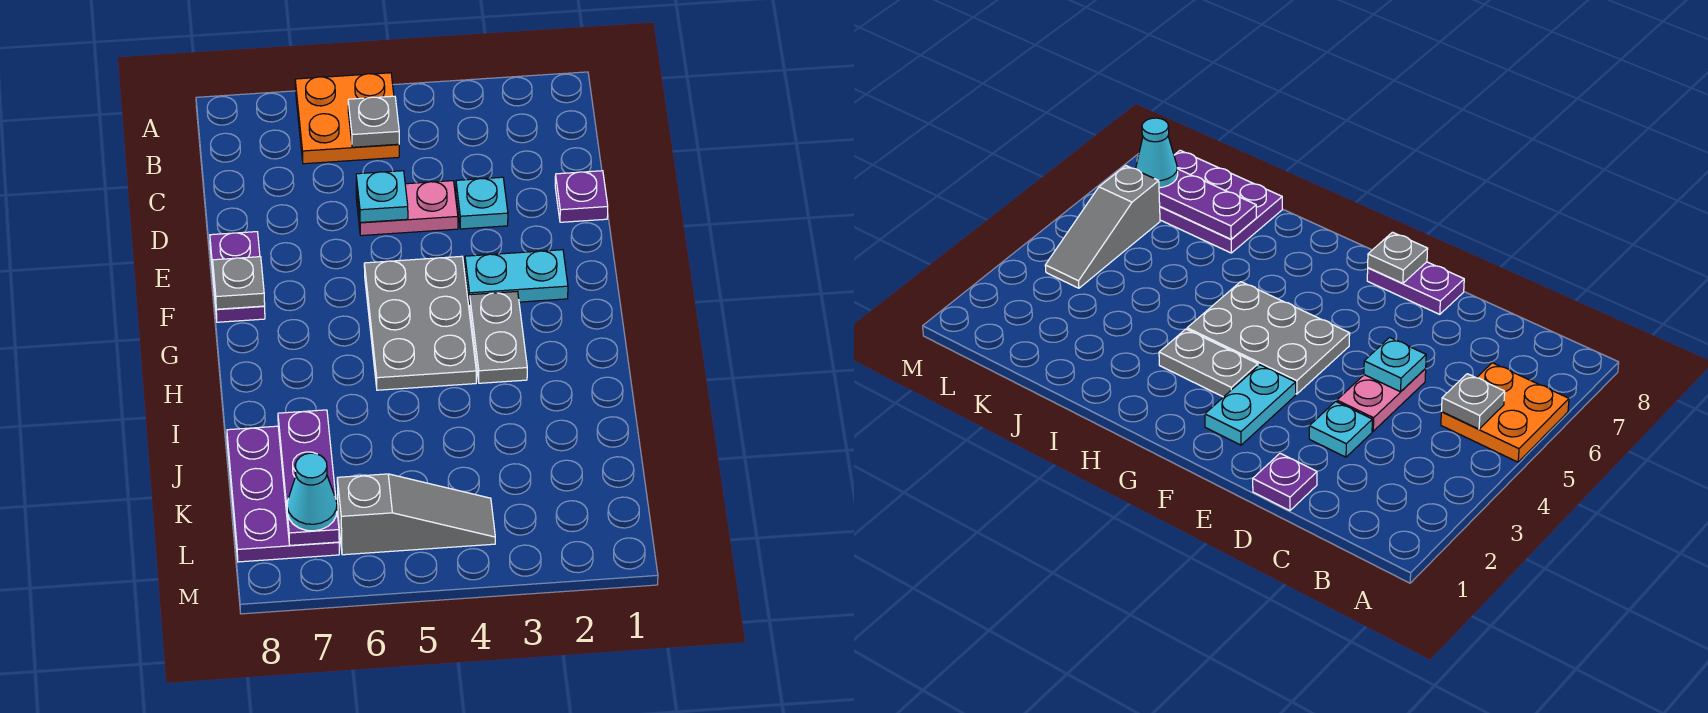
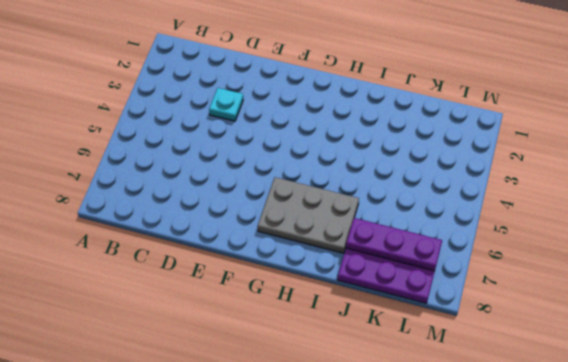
grey plate G6:I7 level 1 -> grey plate F4:H5 level 1
none -> orange plate A5:B6 level 1
none -> purple plate D1 level 1
none -> pink plate D4:D5 level 1

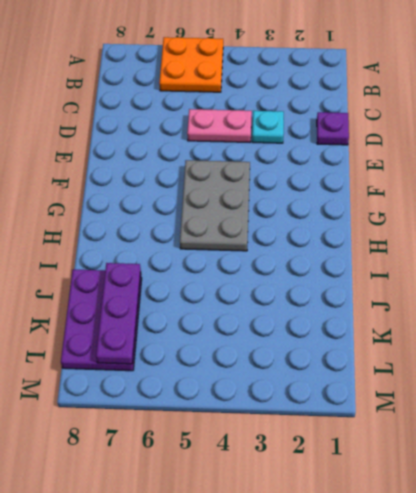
none -> purple plate E8:F8 level 1
none -> cyan plate F2:F3 level 1
none -> grey plate G3:H3 level 1

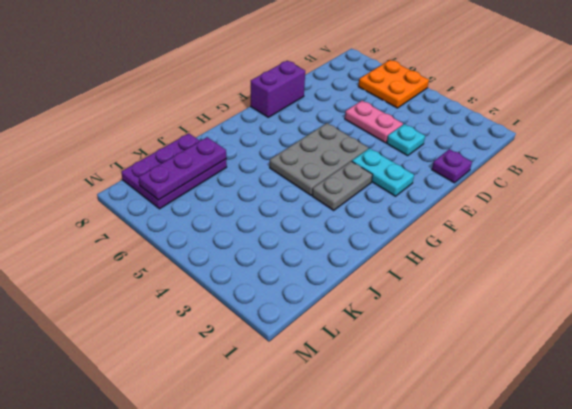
purple brick E8:F8 level 1 -> purple plate E8:F8 level 1
none -> grey slope L4:L6 level 1 top 6
none -> grey plate B5 level 2
none -> cyan plate D5 level 2

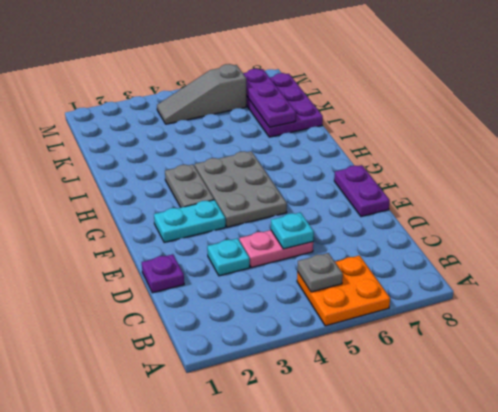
none -> grey plate F8 level 2
none -> cyan cone L7 level 3

